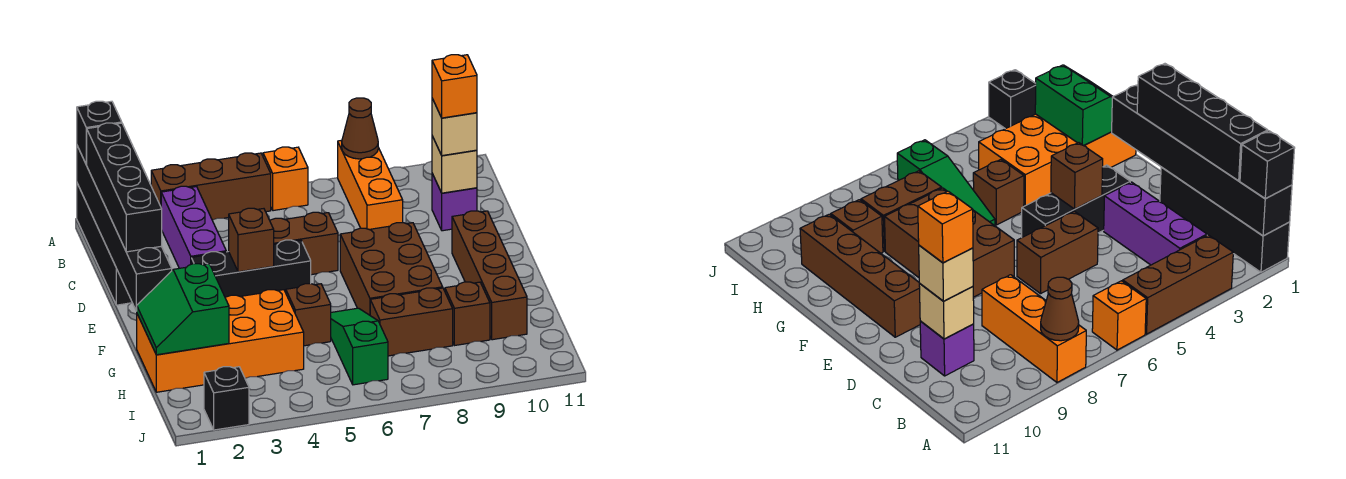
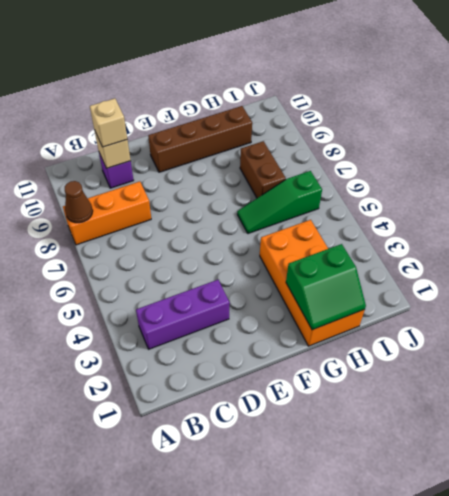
none -> black brick A1:D1 level 1
none -> brown brick A3:A5 level 1
none -> orange brick A6 level 1

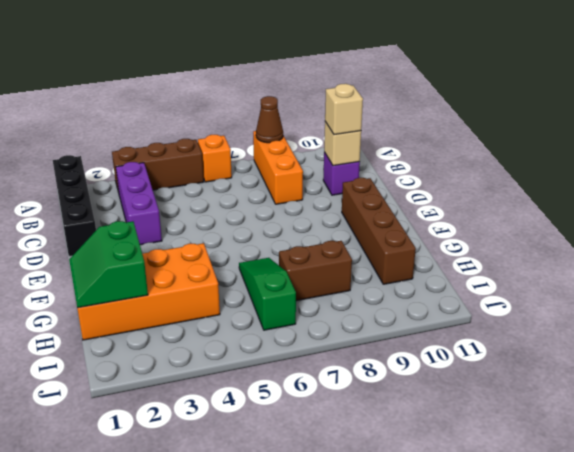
none -> brown brick D5:D6 level 1
none -> black brick E3:E5 level 1
none -> brown brick E7:G8 level 1

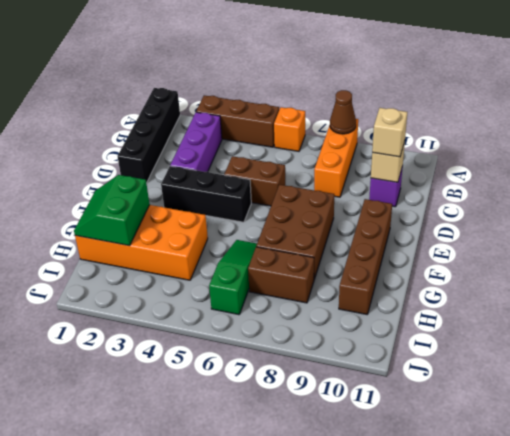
none -> brown brick G5 level 1
none -> brown brick H9 level 1
none -> black brick J2 level 1

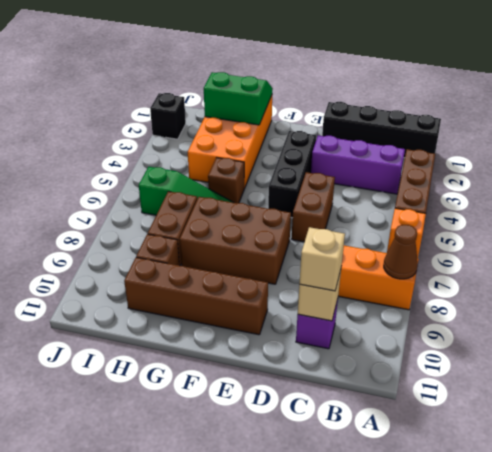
none -> black brick A1:F1 level 2
none -> brown brick E4 level 2
none -> black brick A1 level 3

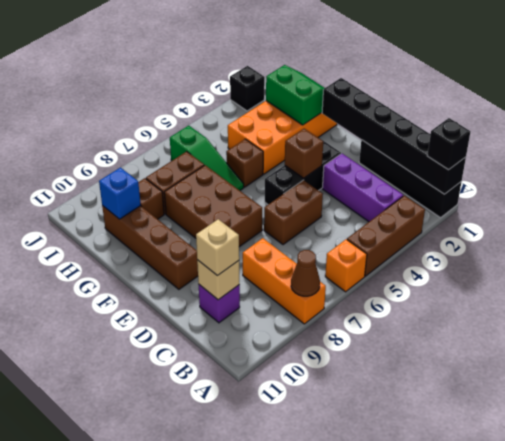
blue brick H10 level 2 -> none
none -> black brick B1:E1 level 3
none -> orange brick C10 level 4

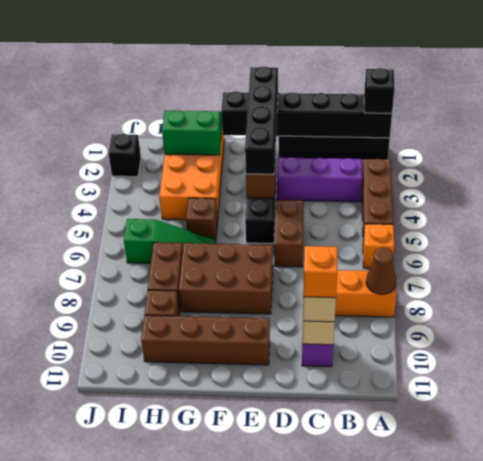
black brick E1:E4 level 3 -> black brick B1:E1 level 3

